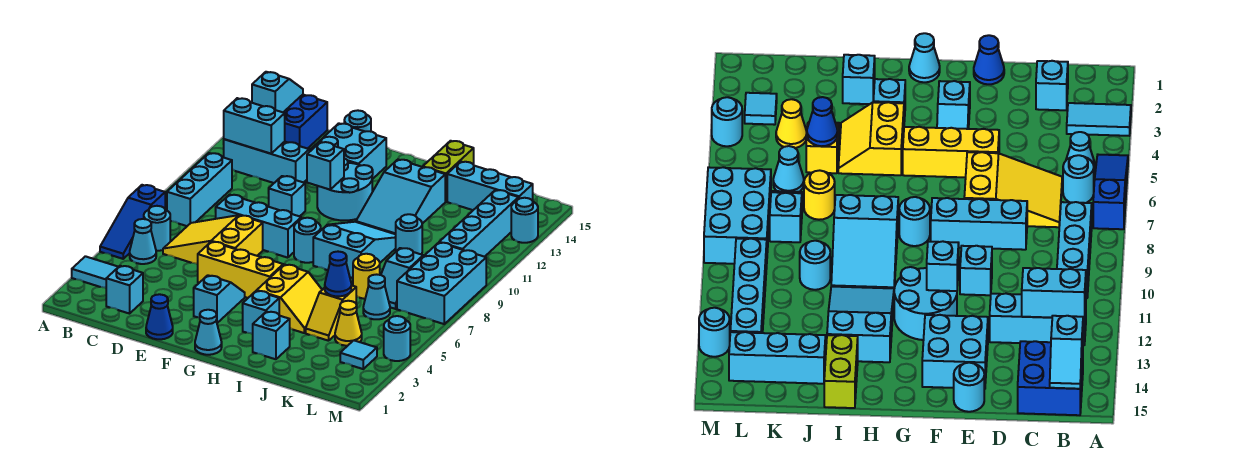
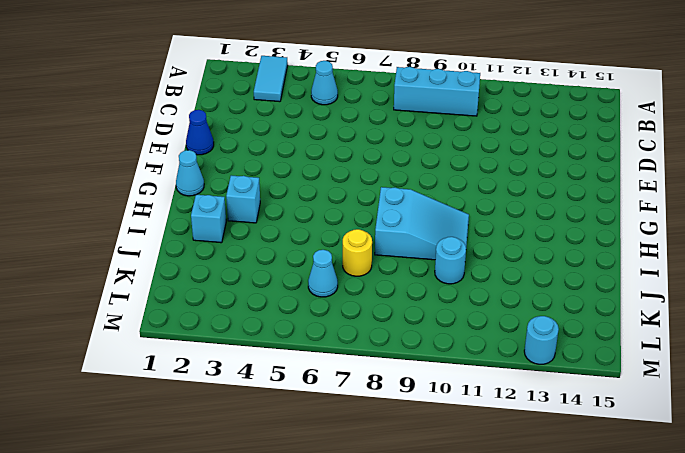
none -> blue slope A5:A7 level 1 top 7
none -> cyan round brick B6 level 1
none -> cyan brick B12:D12 level 1
none -> blue brick B14:C15 level 1

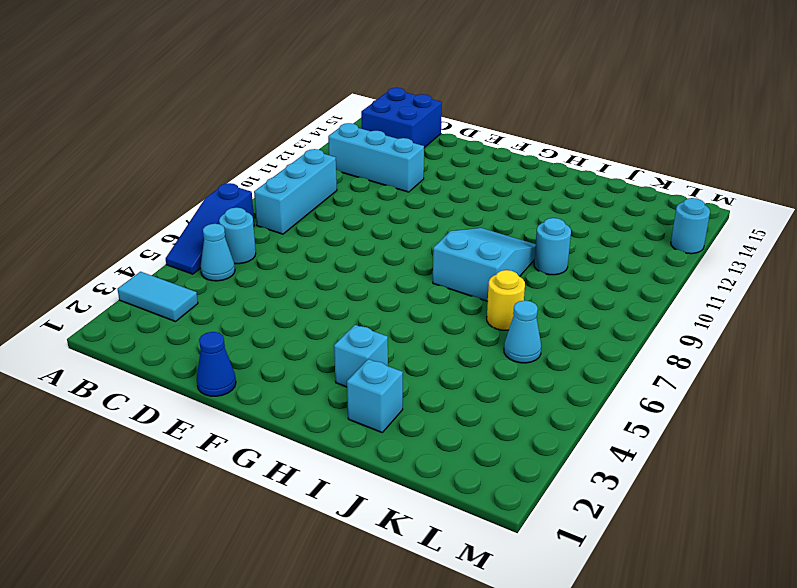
none -> cyan brick C2 level 1
none -> yellow slope C6:E7 level 1 top E
none -> cyan brick D8:F8 level 1
none -> yellow brick E5:G5 level 1

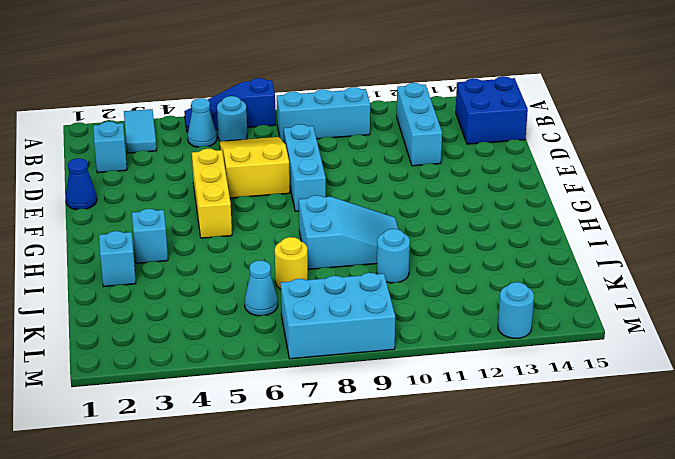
none -> cyan brick E10 level 1
none -> cyan brick E13:F14 level 1
none -> cyan round brick E15 level 1
none -> cyan slope F3:F4 level 1 top 3

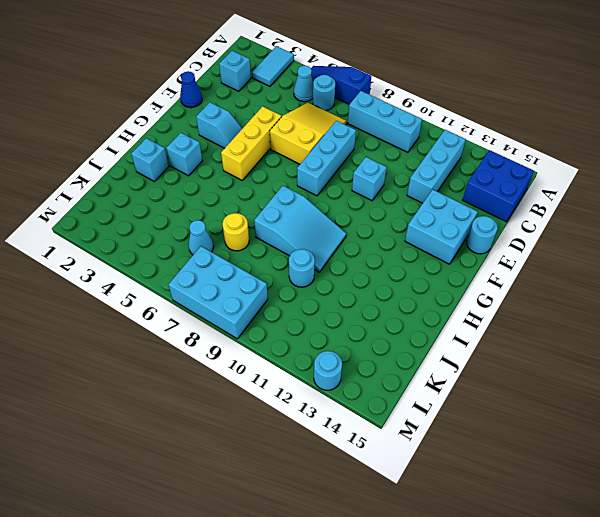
none -> cyan round brick F11:G12 level 1
none -> cyan cone G1 level 1
none -> cyan round brick G8 level 1
none -> yellow slope H4:I5 level 1 top H

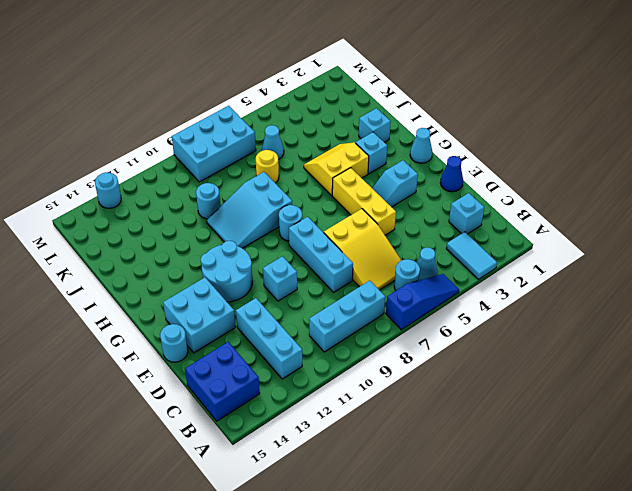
none -> cyan slope H11:I13 level 1 top 13
none -> lime brick I14:I15 level 1
none -> yellow slope J4:J5 level 1 top 5
none -> cyan brick J14:L14 level 1

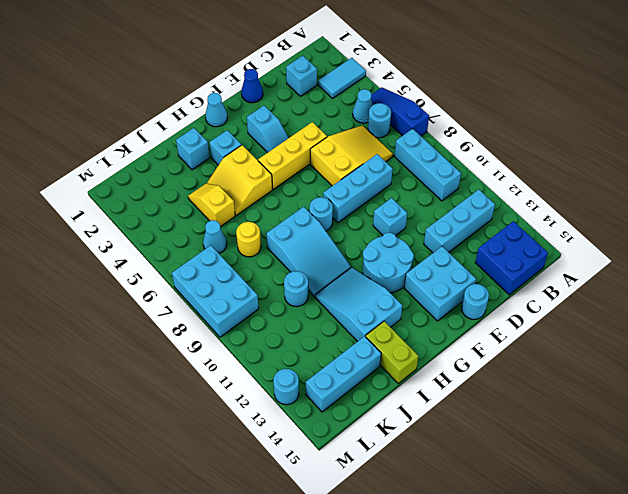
none -> yellow cone K4 level 1
none -> cyan slope K7:K8 level 1 top 8
none -> cyan tile L3 level 1
none -> cyan brick L10:L13 level 1

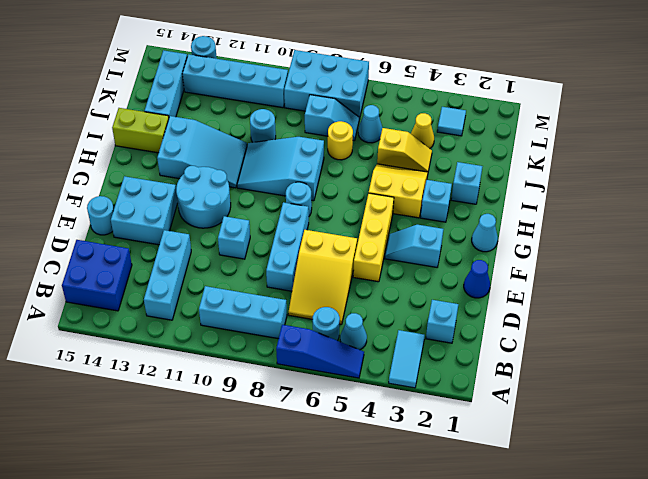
none -> cyan round brick M4 level 1
none -> cyan brick B12:C12 level 2
none -> cyan slope B14:B15 level 2 top 14
none -> cyan brick F11 level 2

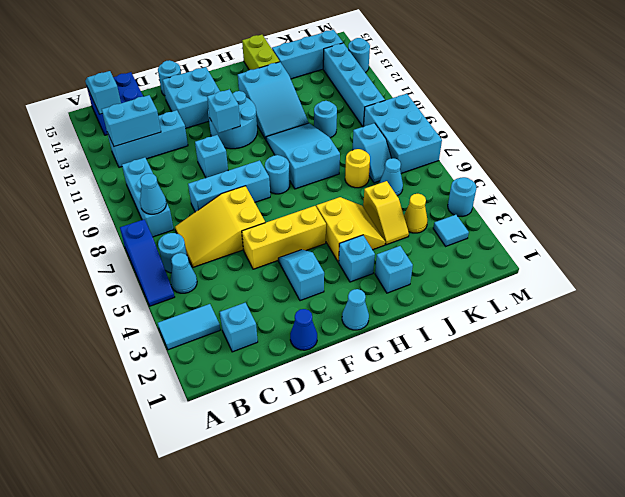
cyan cone B8 level 2 -> none
none -> blue cone J5 level 2

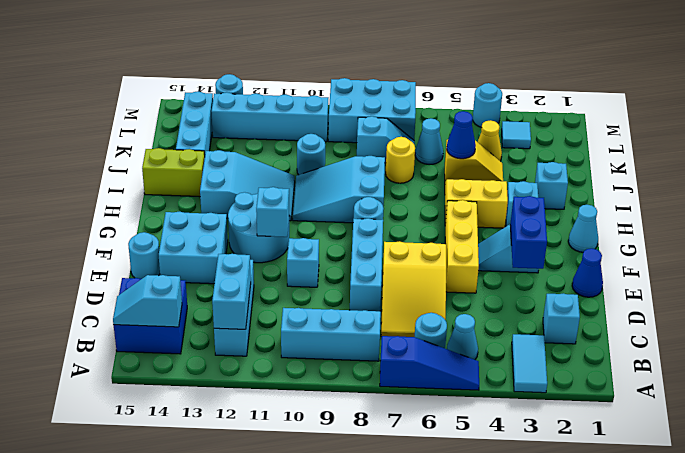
blue brick E3:F3 level 2 -> none

